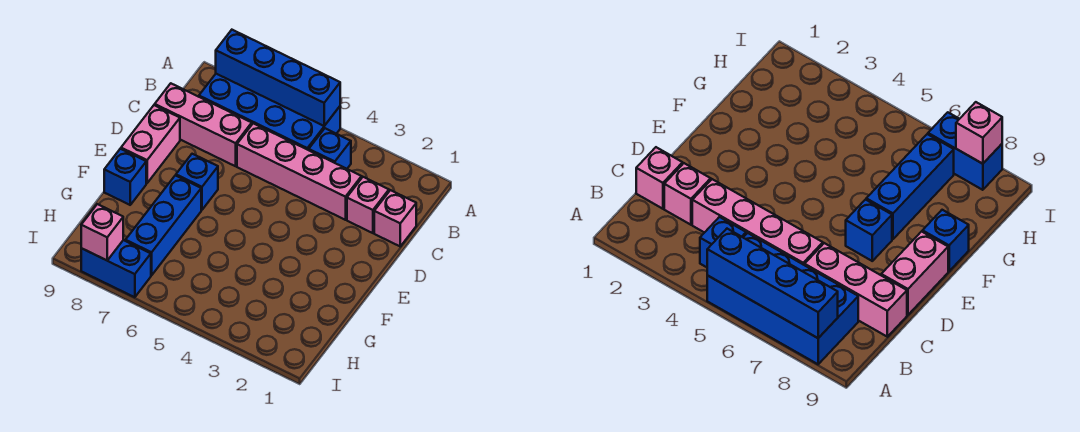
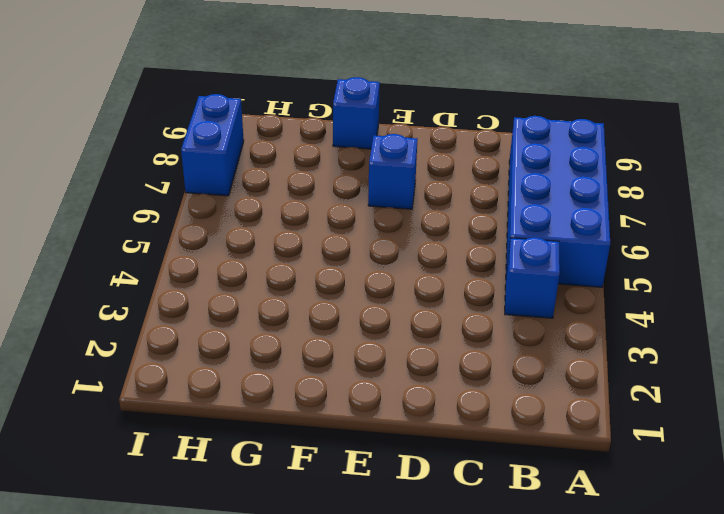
none -> pink brick C1 level 1
none -> pink brick C2 level 1
none -> pink brick C3:C6 level 1

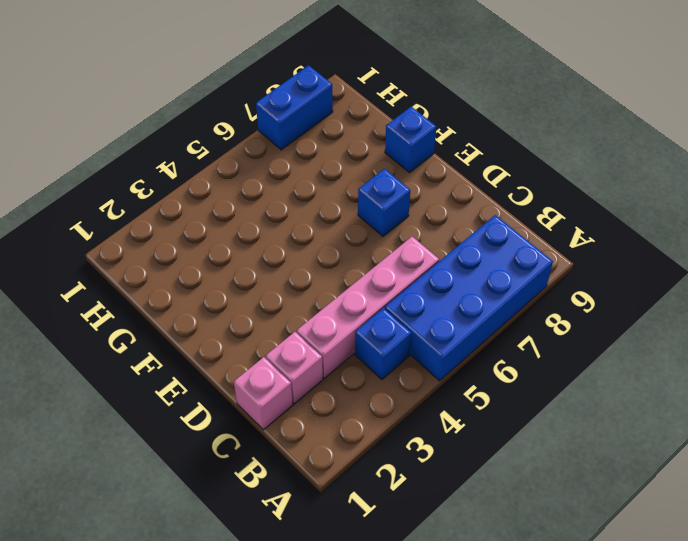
none -> pink brick C7:C9 level 1
none -> pink brick D9:E9 level 1
none -> blue brick F7:H7 level 1

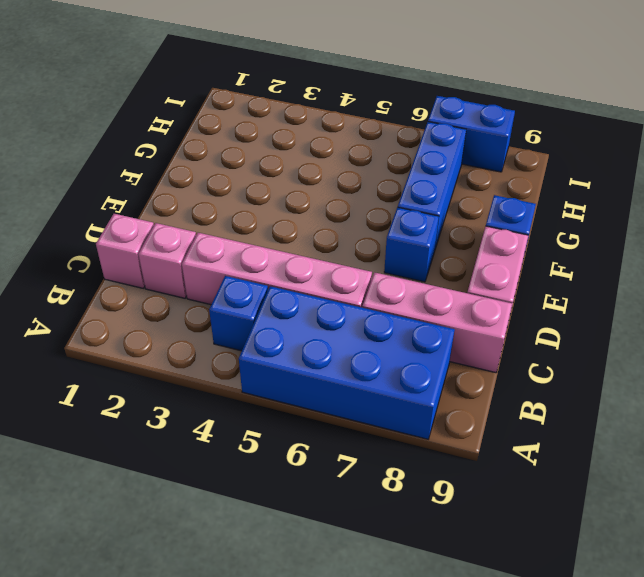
none -> blue brick A5:A8 level 2
none -> pink brick I8 level 2

